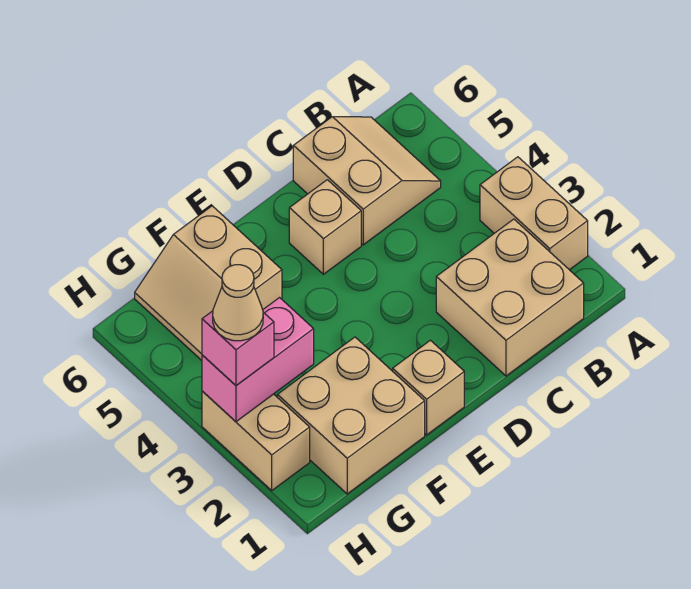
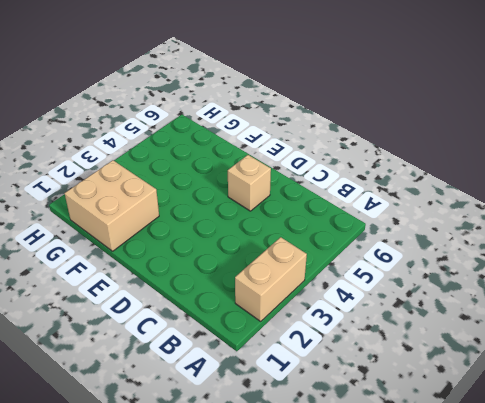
none -> tan brick B1:C2 level 1
none -> tan slope B5:C6 level 1 top C

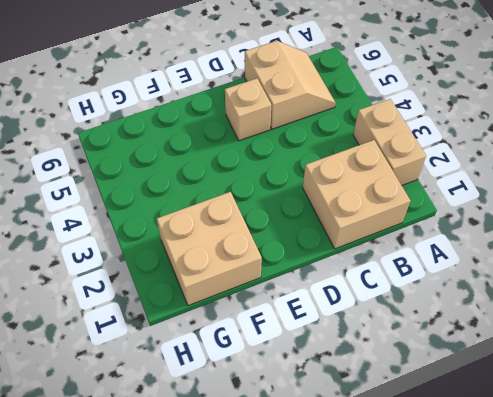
none -> tan brick E1 level 1
none -> tan slope F5:G6 level 1 top F

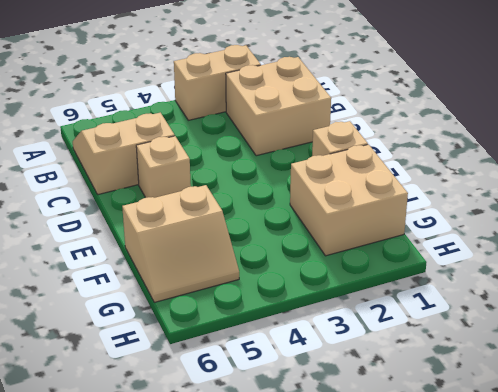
none -> tan brick H2:H3 level 1
none -> pink brick G3:H3 level 2

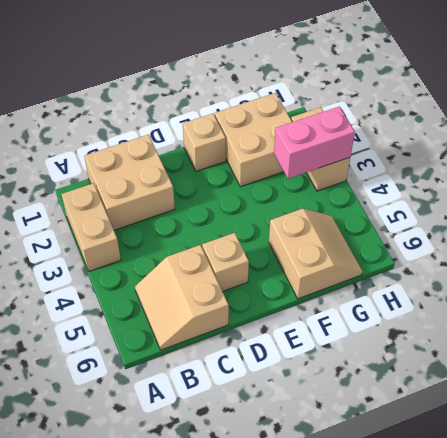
none -> pink brick H3 level 3
none -> tan cone H3 level 4

